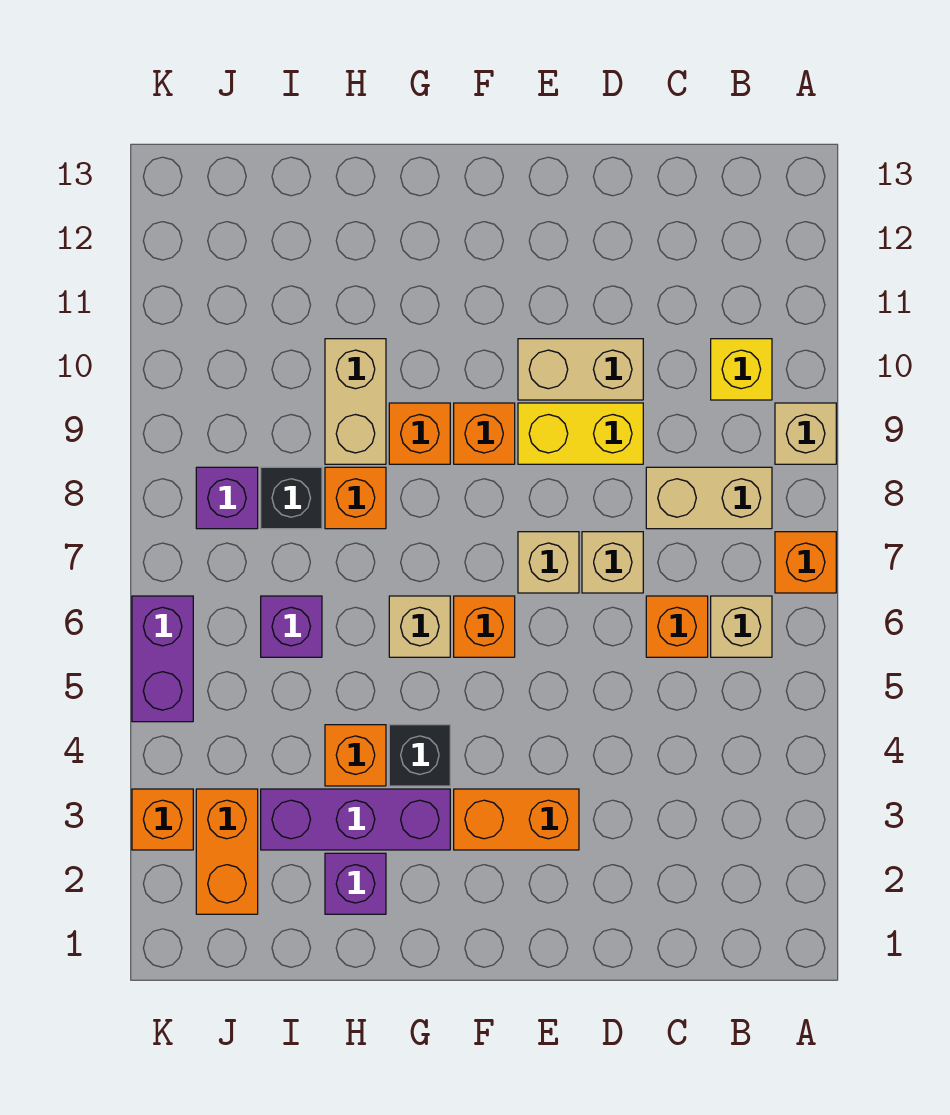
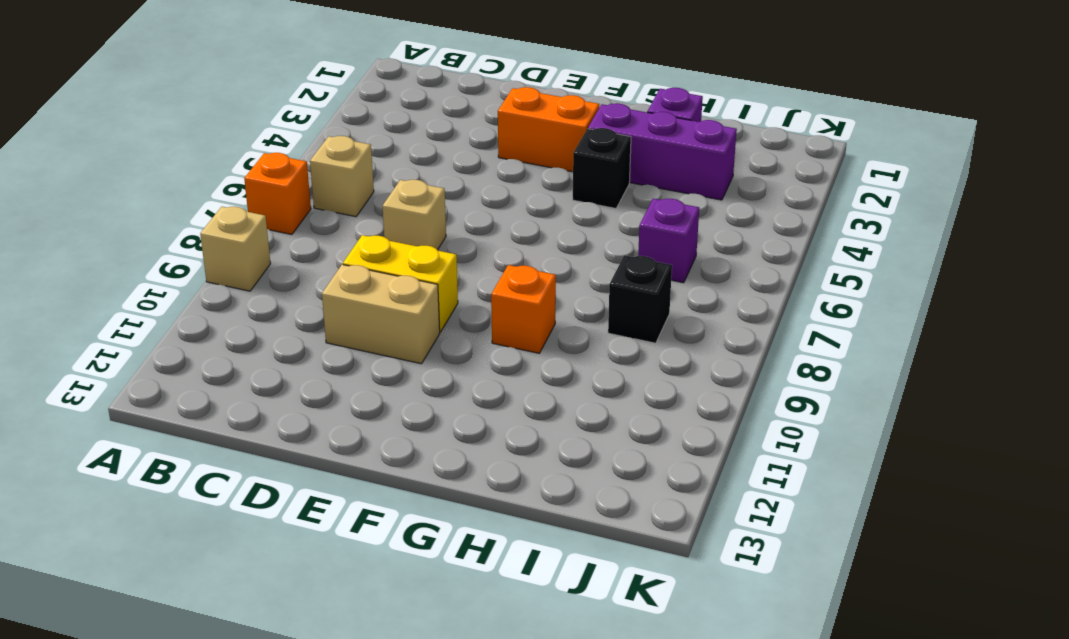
none -> tan brick B8:C8 level 1
none -> yellow brick B10 level 1
none -> orange brick C6 level 1

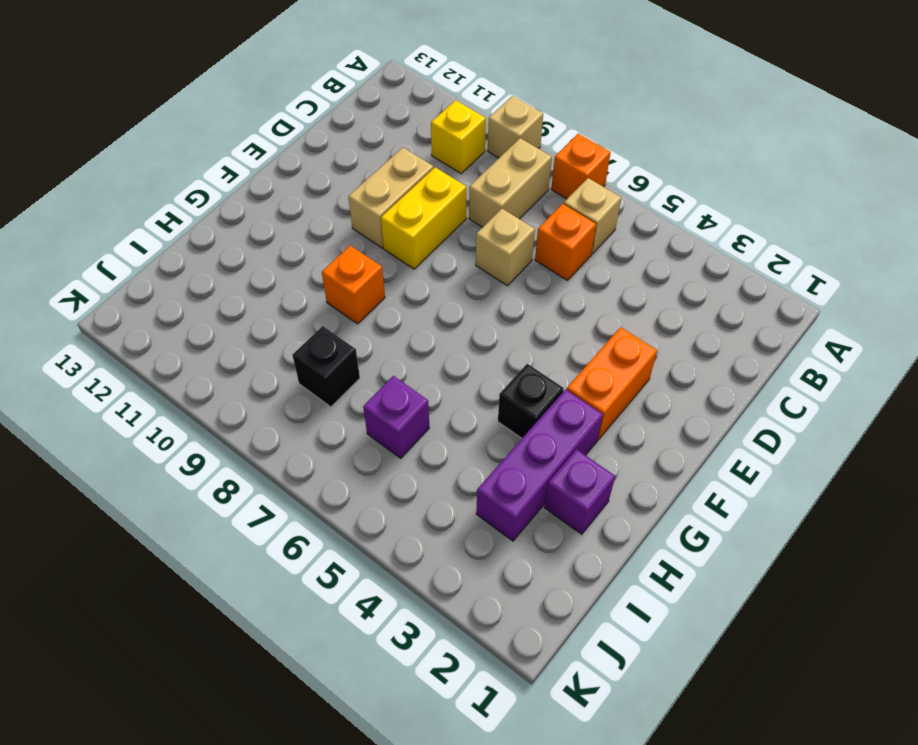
none -> tan brick E7 level 1
none -> orange brick F6 level 1
none -> orange brick F9 level 1

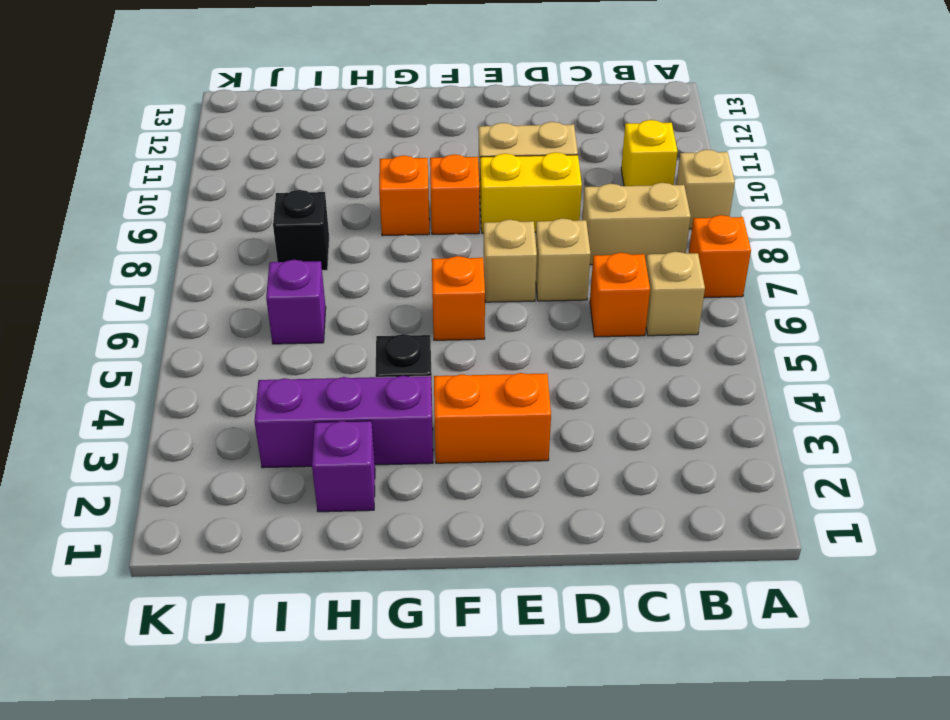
none -> tan brick G6 level 1
none -> orange brick H4 level 1
none -> orange brick H8 level 1

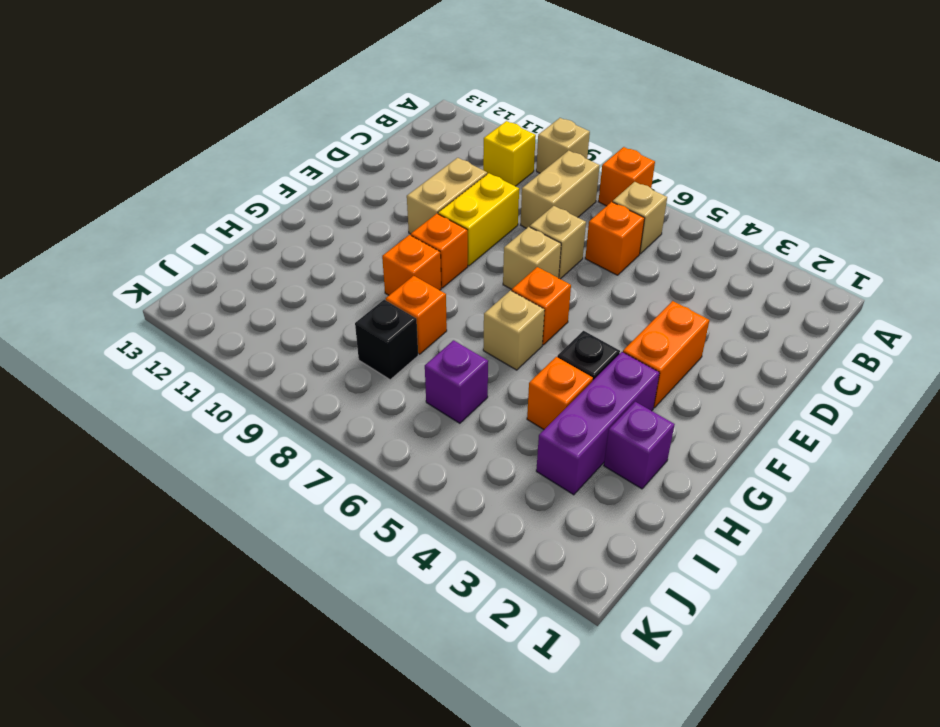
none -> tan brick H9:H10 level 1
none -> orange brick J2:J3 level 1
none -> purple brick J8 level 1

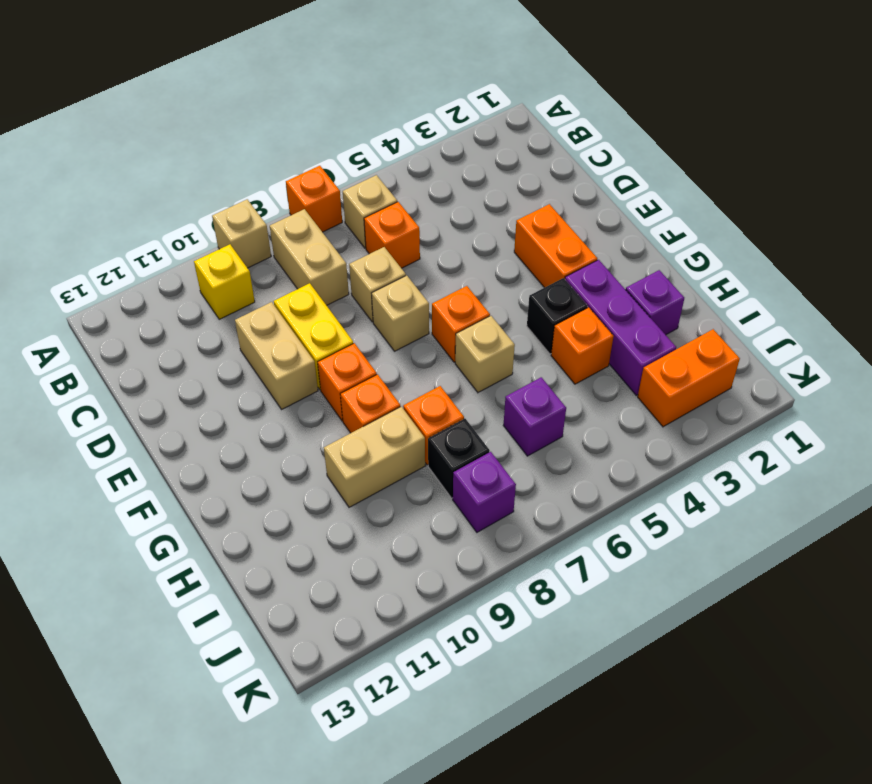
none -> orange brick K3 level 1
none -> purple brick K5:K6 level 1

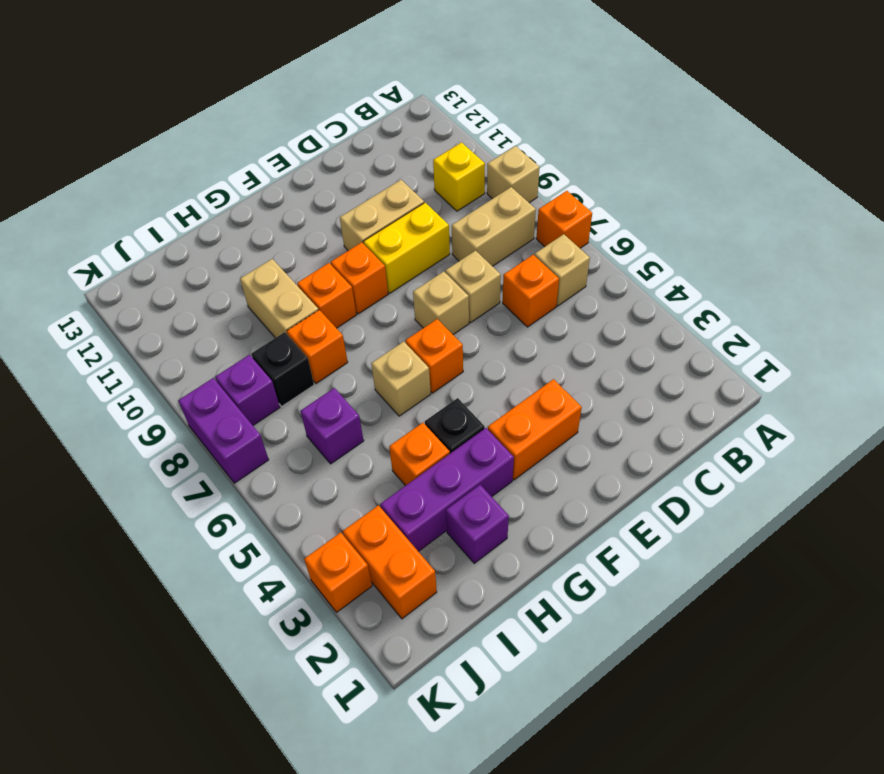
purple brick K7:K8 level 1 -> purple brick K5:K6 level 1

